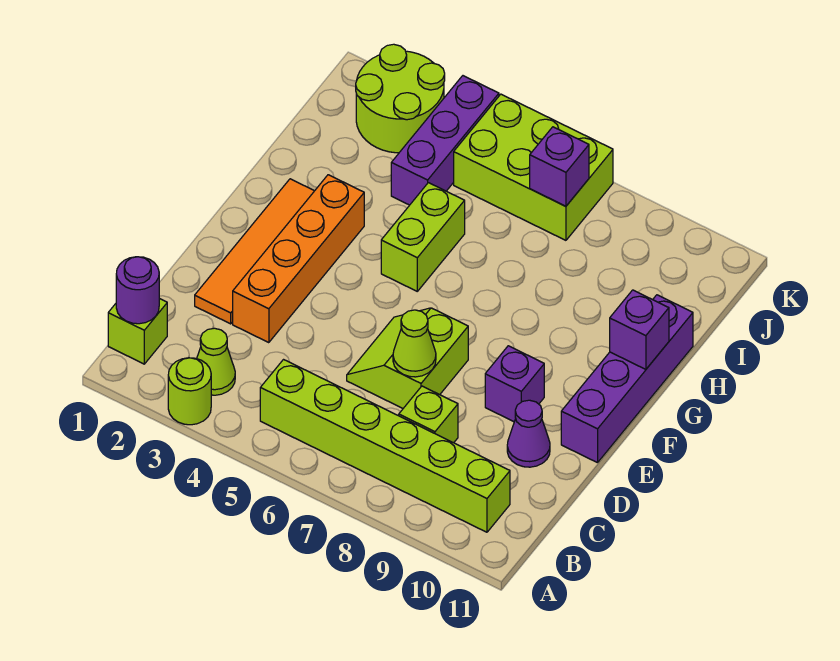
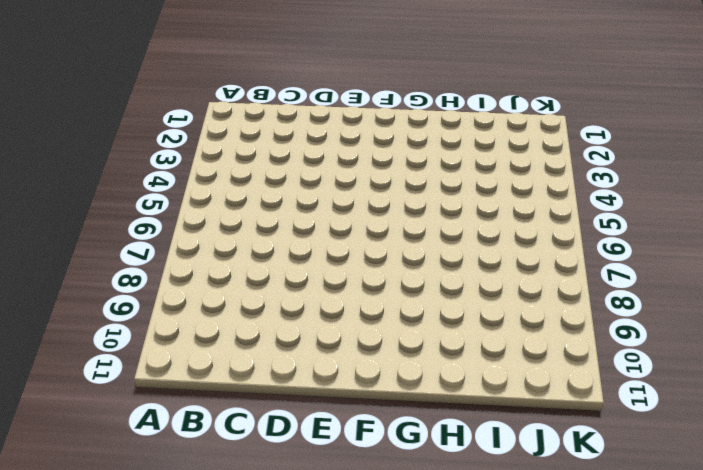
none -> lime round brick A3 level 1
none -> lime brick B1 level 1
none -> lime cone B3 level 1

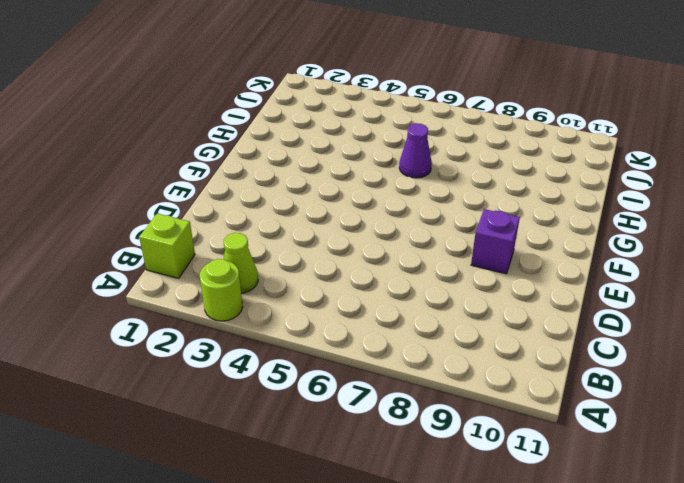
purple cone H6 level 1 -> purple cone D10 level 1
none -> lime brick B5:B10 level 1
none -> lime brick C8 level 1
none -> orange tile D2:G2 level 1

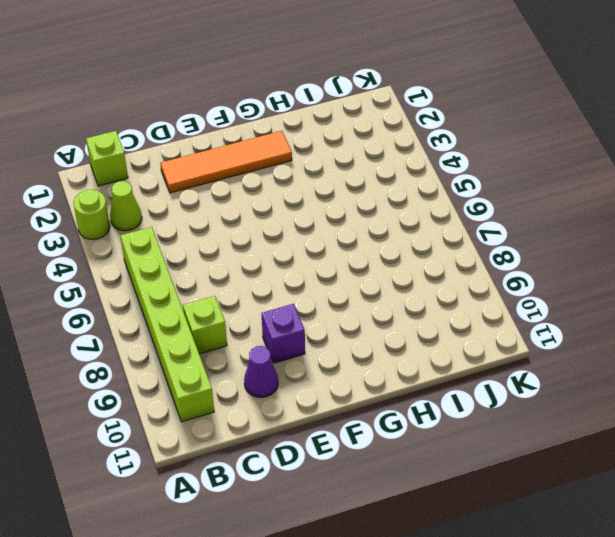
none -> orange brick D3:G3 level 1
none -> lime slope D6:E7 level 1 top 7
none -> purple brick E11:H11 level 1

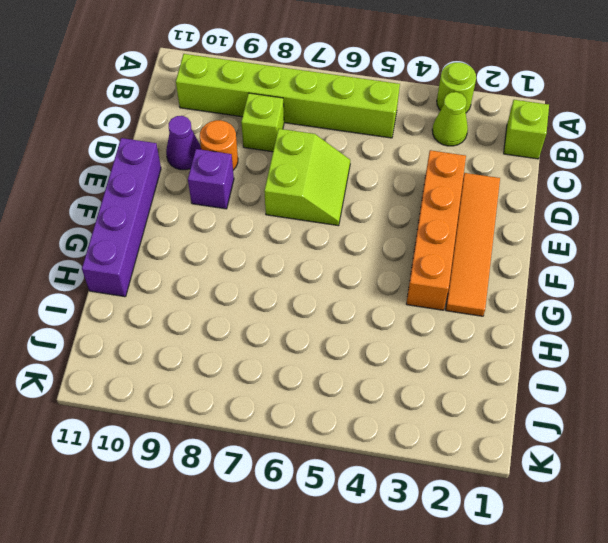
orange round brick D9 level 1 -> none
none -> lime brick G5:H5 level 1
none -> purple brick I4:K4 level 1
none -> lime round brick J2:K3 level 1

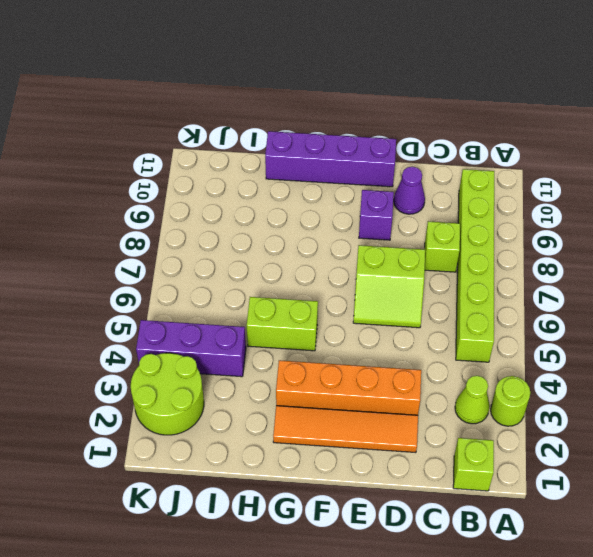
none -> lime brick J5:K7 level 1
none -> purple round brick B1 level 2
none -> lime cone D7 level 2

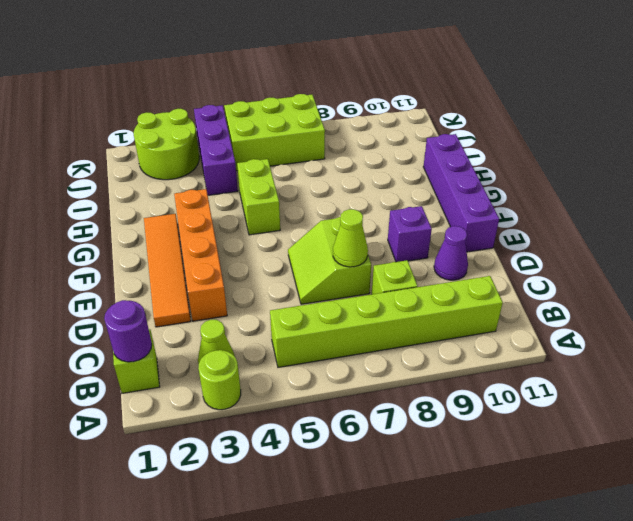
none -> purple brick G11 level 2
none -> purple brick J7 level 2

